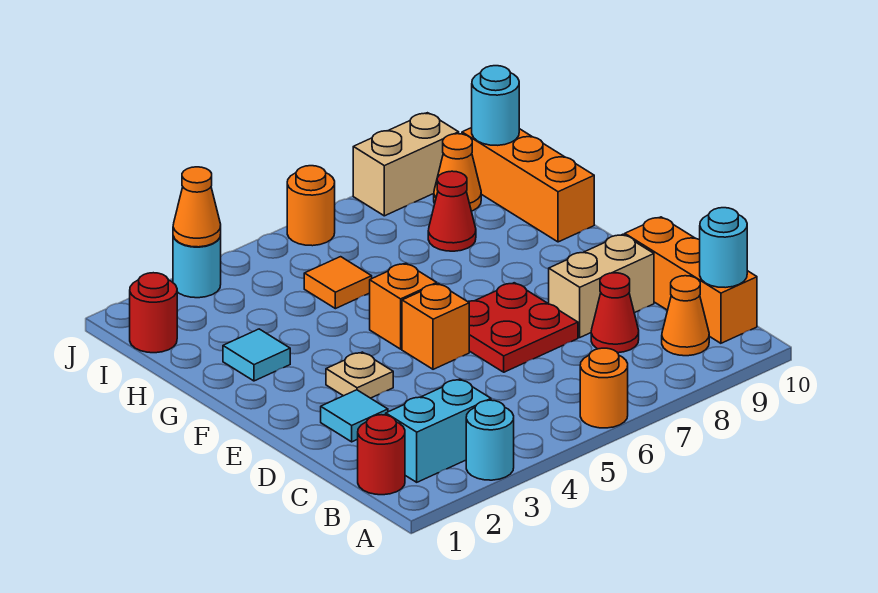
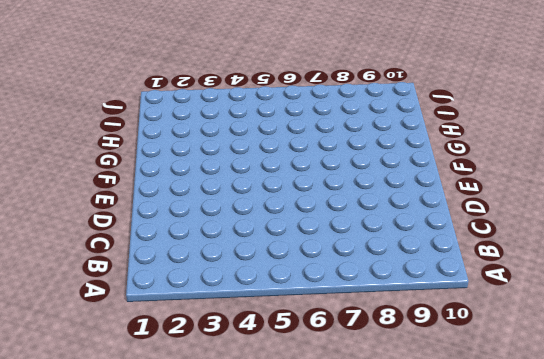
none -> cyan round brick A3 level 1
none -> orange round brick A6 level 1
none -> red round brick B1 level 1

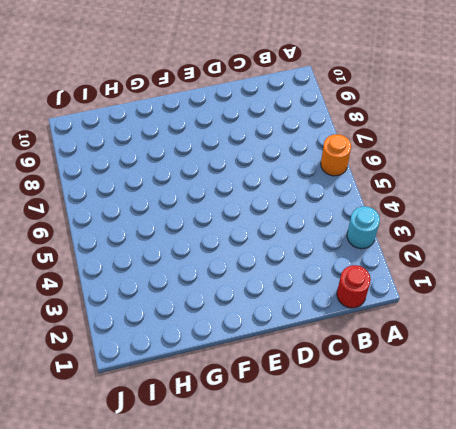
none -> cyan brick B2:B3 level 1
none -> orange cone B9 level 1
none -> orange brick B10:D10 level 1

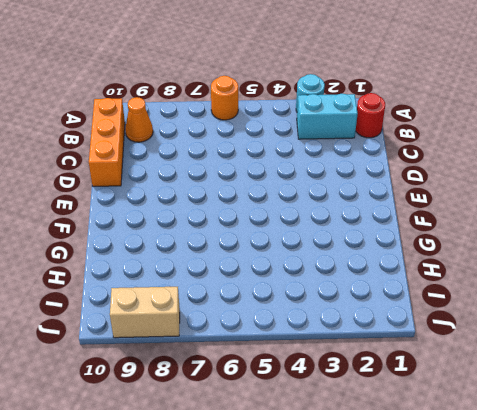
none -> red cone C8 level 1
none -> cyan tile D2 level 1
none -> red plate D6:E7 level 1

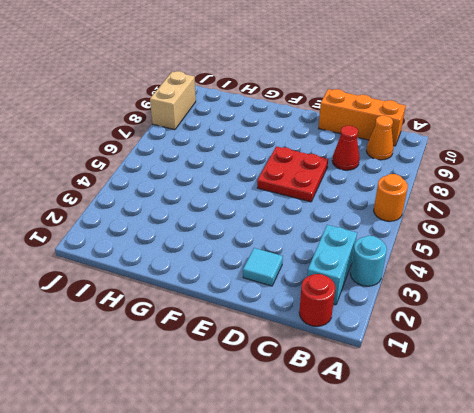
none -> tan brick D8:D9 level 1
none -> tan plate E3 level 1
none -> orange brick E5 level 1

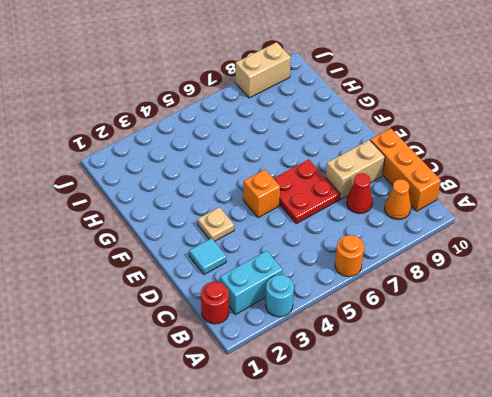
none -> orange brick F5 level 1
none -> cyan tile G2 level 1
none -> orange brick G10:I10 level 1

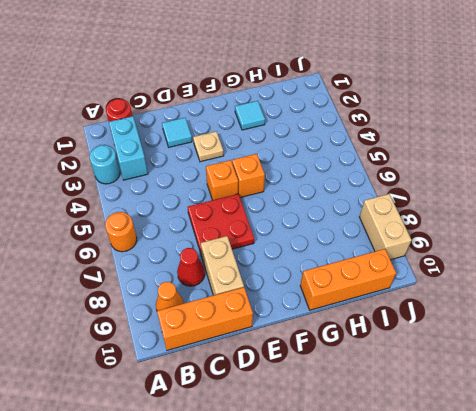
none -> orange tile H5 level 1
none -> red cone H8 level 1
none -> red round brick I1 level 1

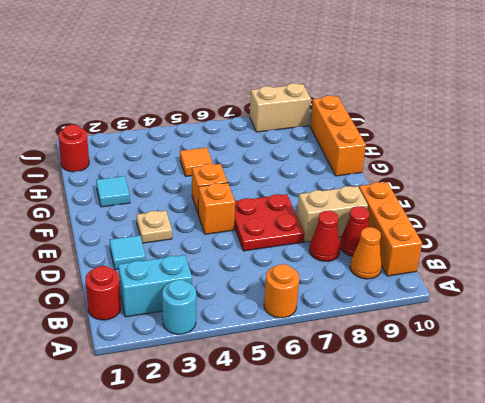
red cone C9 level 1 -> red cone H8 level 1
none -> orange cone I9 level 1
none -> cyan round brick J3 level 1
none -> orange round brick J6 level 1

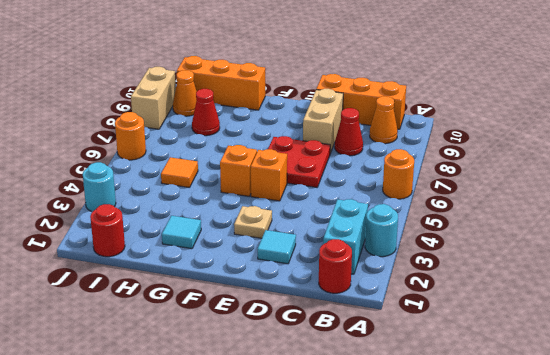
none -> cyan round brick B10 level 2
none -> cyan round brick I10 level 2
none -> orange cone J3 level 2

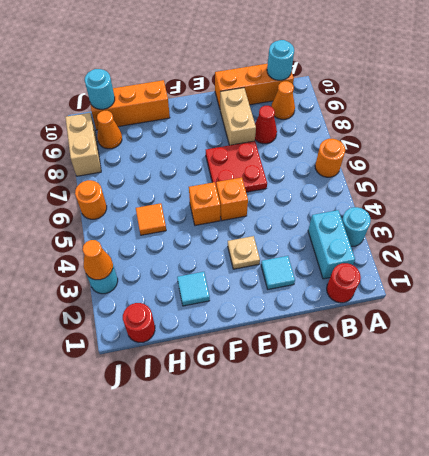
none -> red cone H8 level 1

